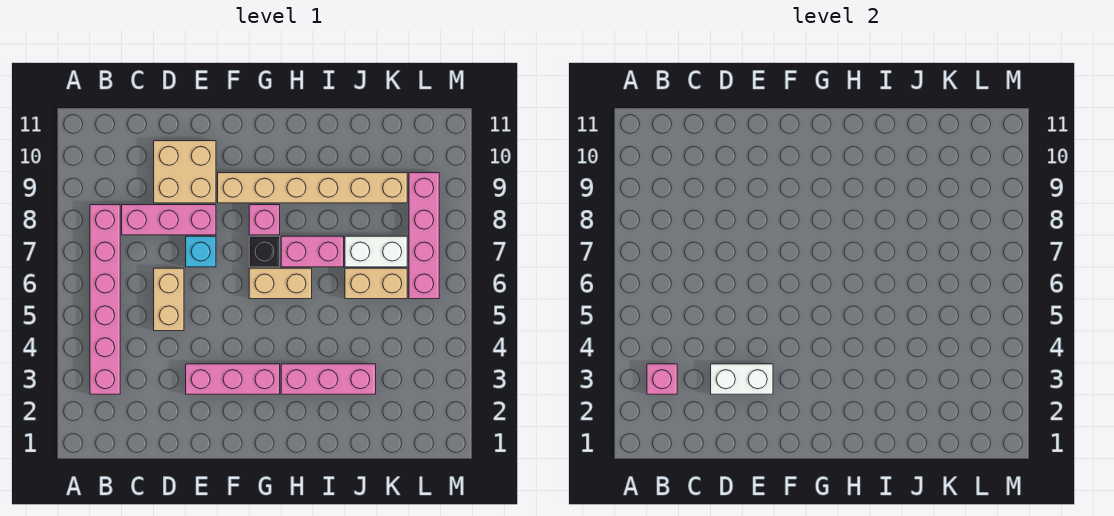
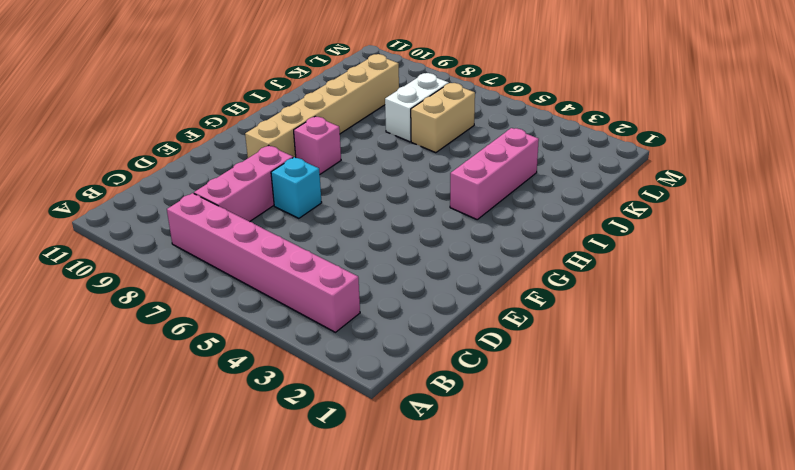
none -> tan brick D5:D6 level 1
none -> tan brick D9:E10 level 1
none -> pink brick E3:G3 level 1

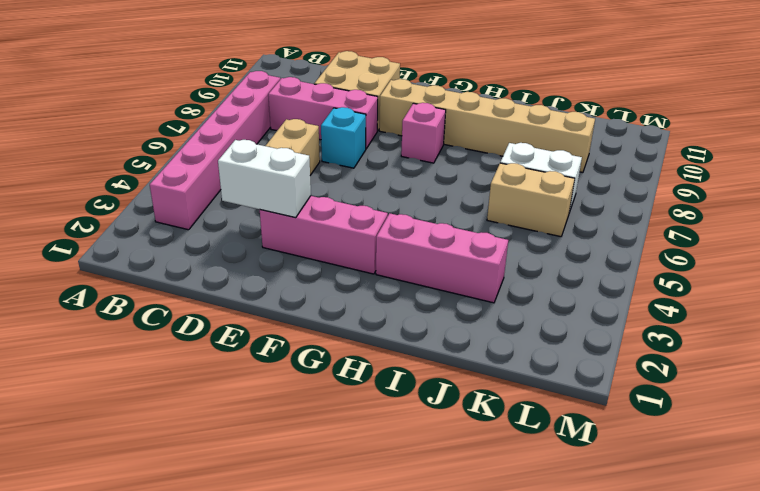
none -> tan brick G6:H6 level 1
none -> black brick G7 level 1
none -> pink brick H7:I7 level 1

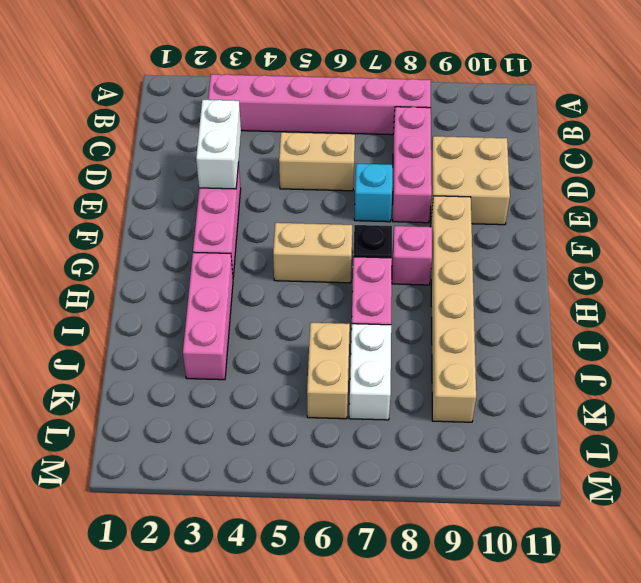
tan brick G5:G6 level 1 -> tan brick G6:H6 level 1
none -> pink brick L6:L9 level 1
none -> pink brick B3 level 2

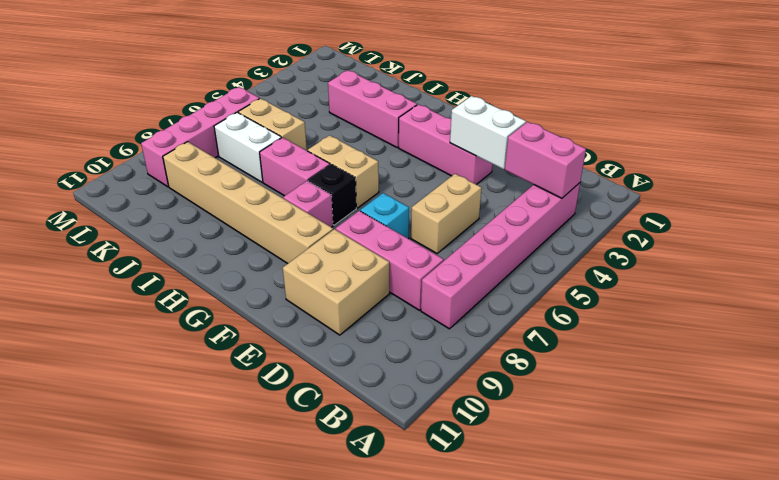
pink brick B3:C3 level 2 -> pink brick B3 level 2

